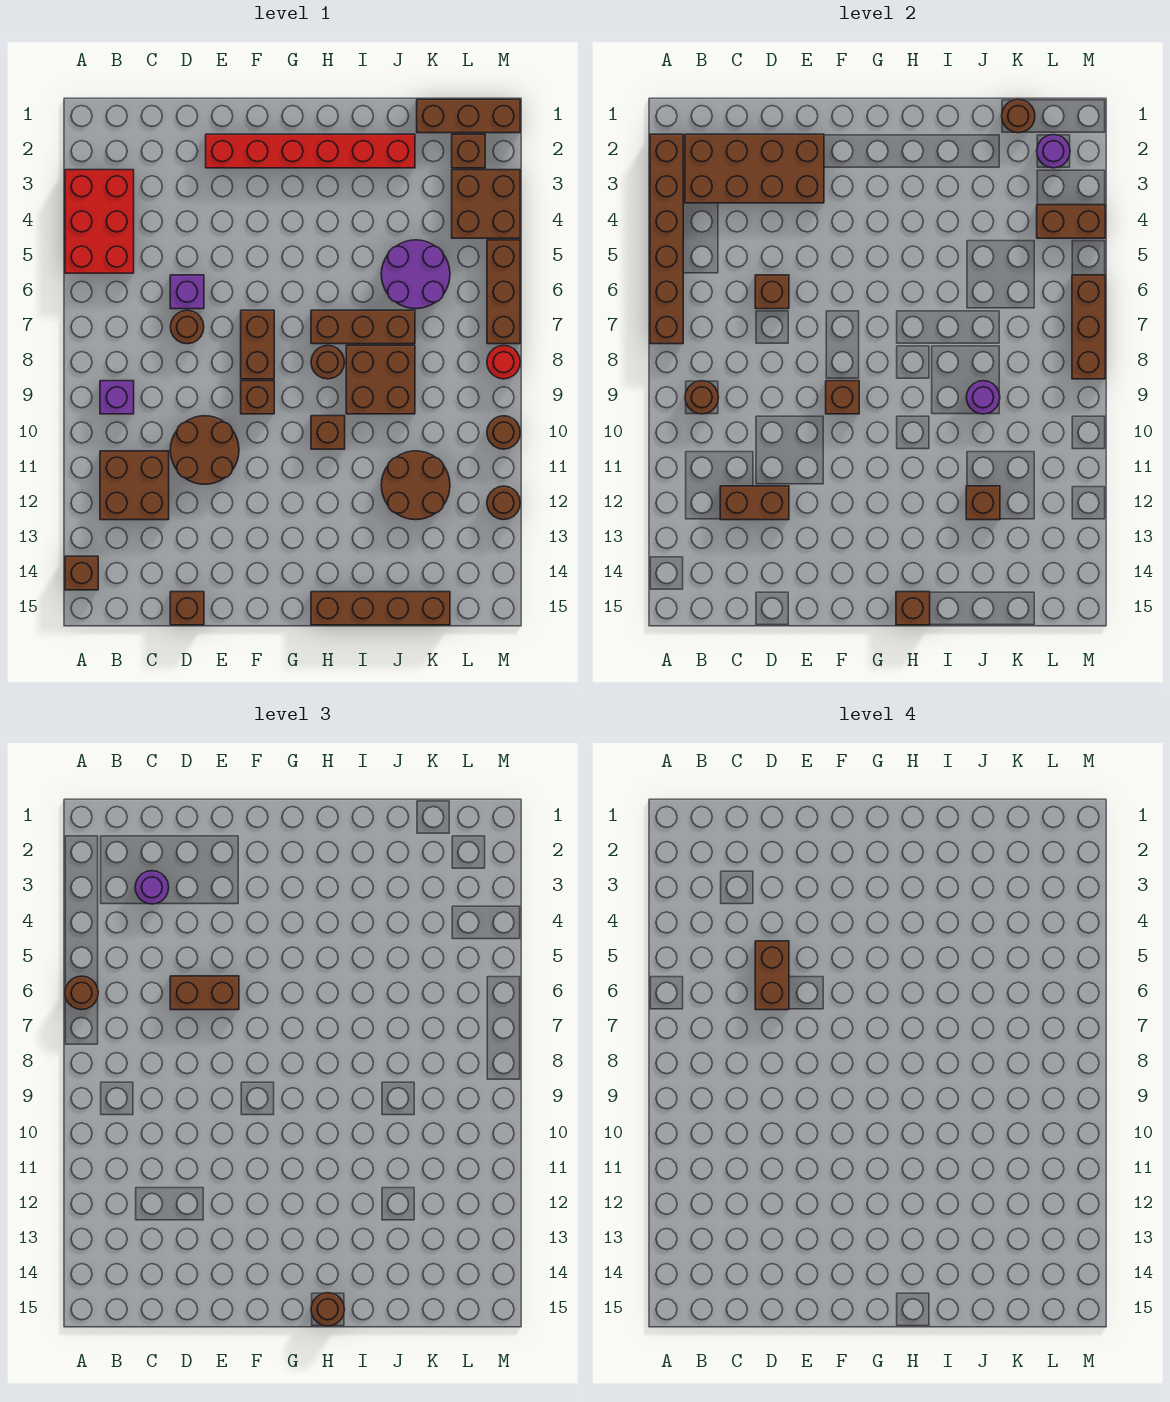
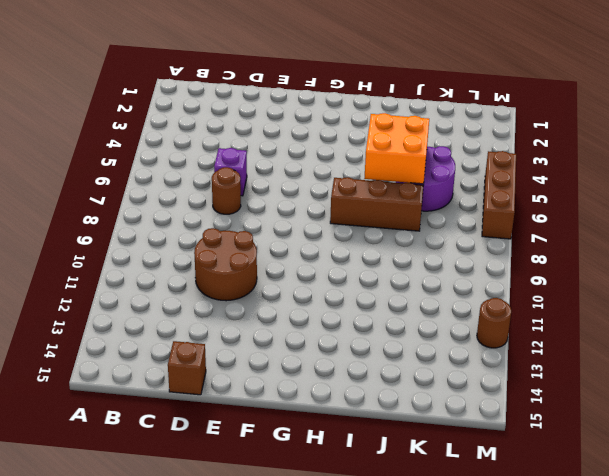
orange brick I5:J6 level 2 -> none
none -> red brick A3:B5 level 1
none -> brown brick A14 level 1
none -> purple brick B9 level 1
none -> brown brick B11:C12 level 1

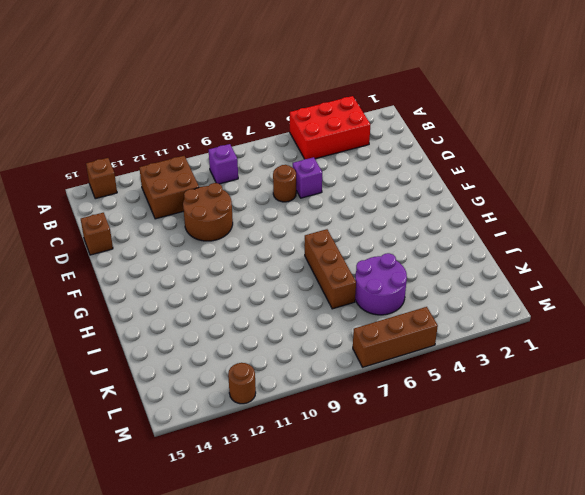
none -> red brick E2:J2 level 1
none -> brown brick F7:F8 level 1
none -> brown brick F9 level 1
none -> brown round brick H8 level 1

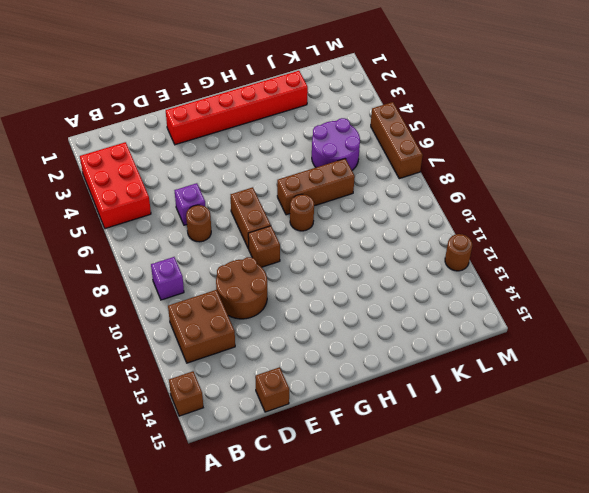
none -> brown brick H10 level 1
none -> brown brick H15:K15 level 1
none -> brown brick I8:J9 level 1
none -> brown round brick J11:K12 level 1

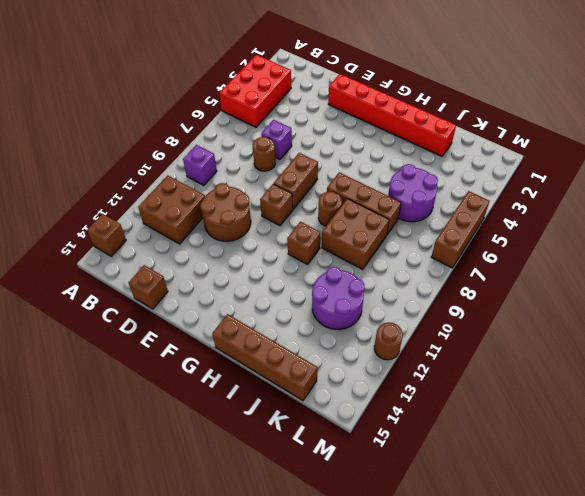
purple round brick J11:K12 level 1 -> brown round brick J11:K12 level 1
none -> brown brick K1:M1 level 1
none -> brown brick L2 level 1
none -> brown brick L3:M4 level 1
none -> red round brick M8 level 1

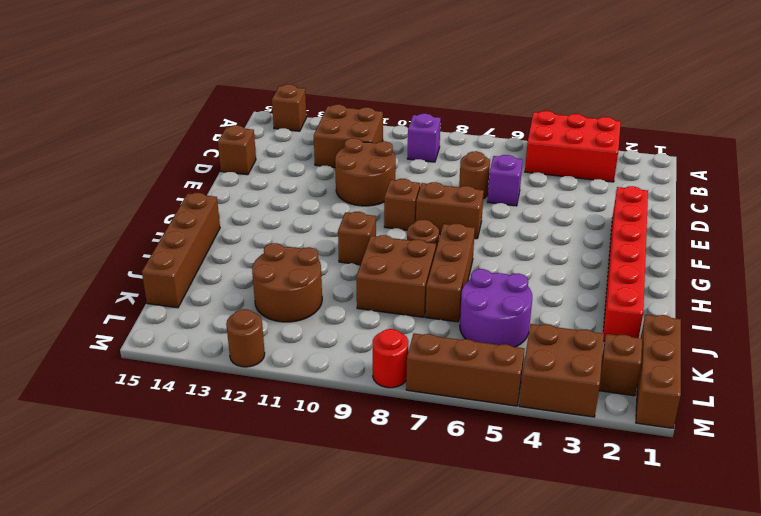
none -> brown round brick M10 level 1
none -> brown brick A2:A7 level 2
none -> brown brick B2:E3 level 2
none -> brown round brick B9 level 2

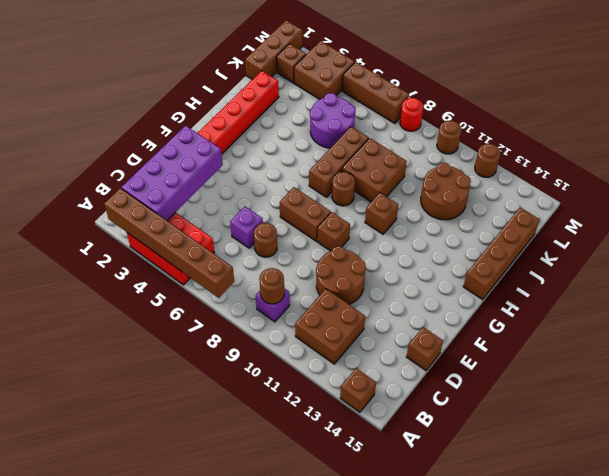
purple brick B2:E3 level 2 -> brown brick B2:E3 level 2
none -> brown brick C12:D12 level 2
none -> brown brick D6 level 2
none -> brown brick F9 level 2
none -> brown brick H15 level 2

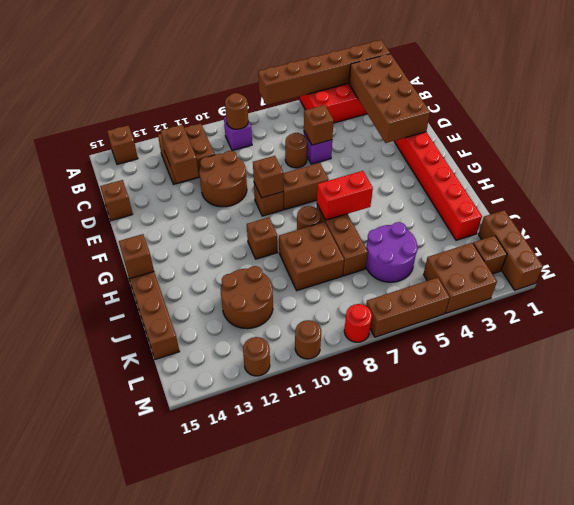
red brick H6:H7 level 2 -> none
none -> purple round brick J9 level 2
none -> brown brick J12 level 2
none -> brown round brick K1 level 2
none -> purple round brick L2 level 2

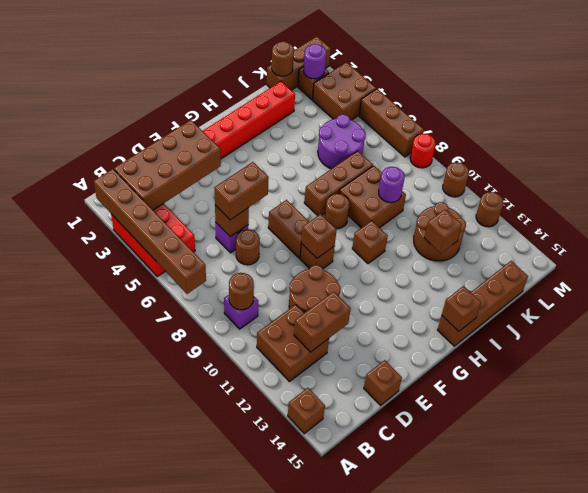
none -> brown brick L4:M4 level 2
none -> brown brick M6:M8 level 2
none -> brown round brick A6 level 3
none -> purple round brick C3 level 3

